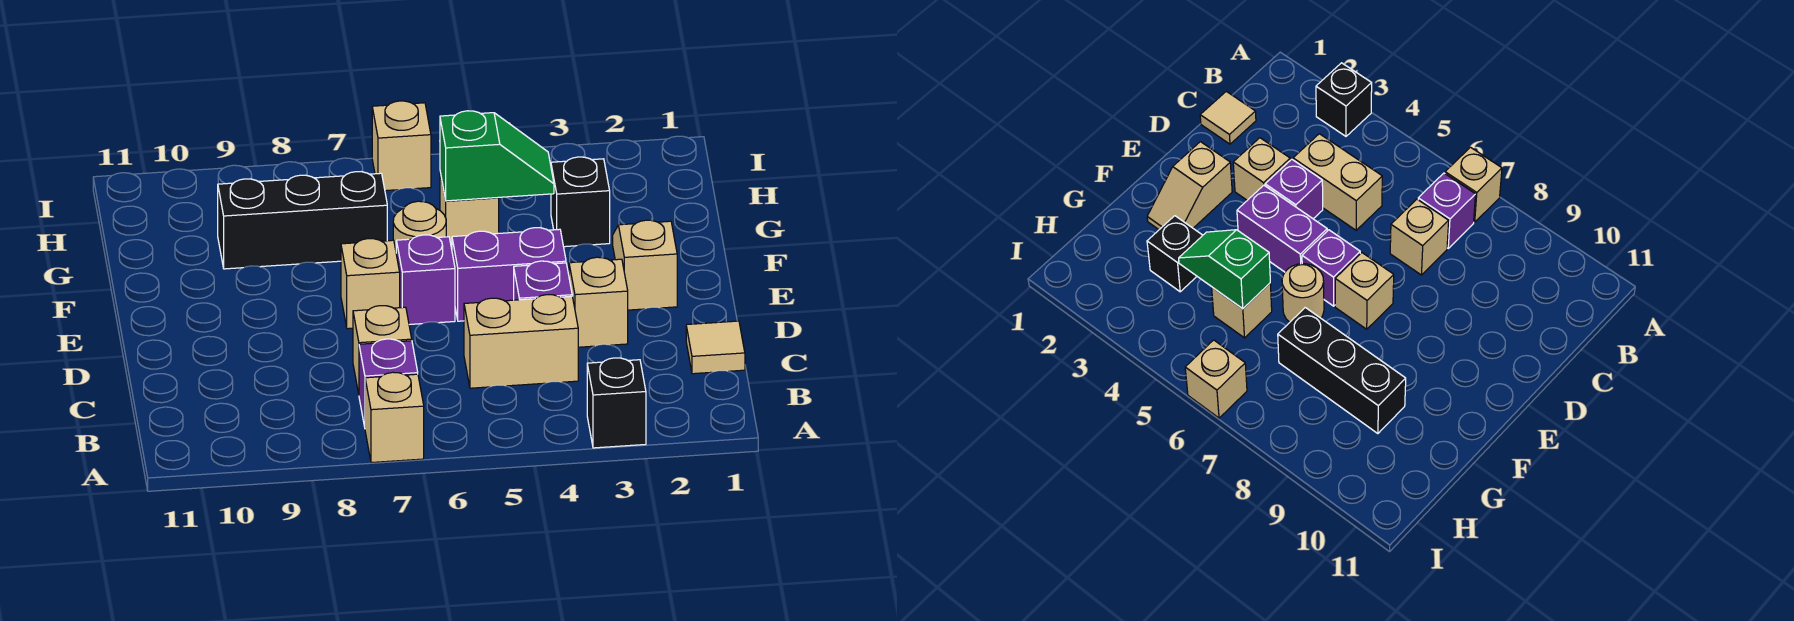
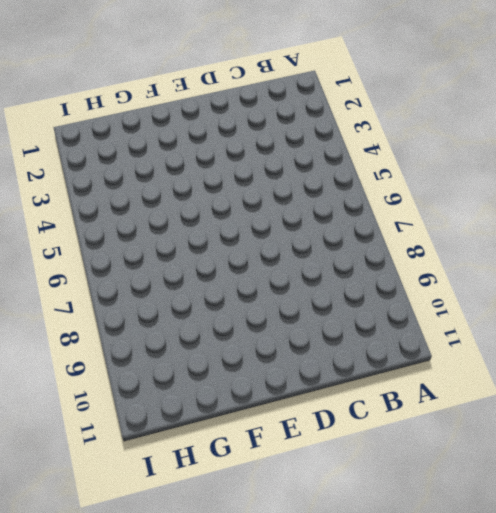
none -> black brick A3 level 1
none -> tan brick A7 level 1
none -> purple brick B7 level 1

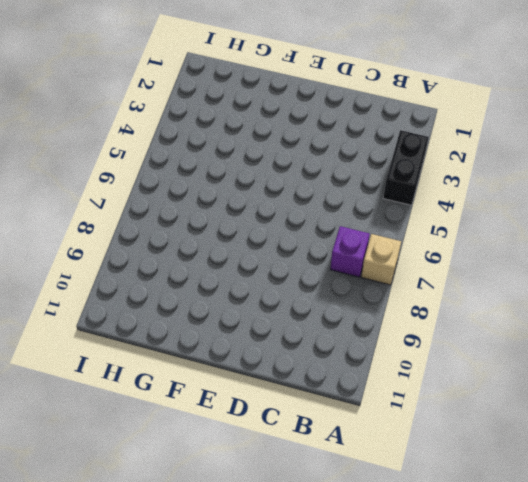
black brick A3:A4 level 1 -> black brick A3 level 1
none -> tan tile C1 level 1
none -> tan brick C4:C5 level 1
none -> tan brick C7 level 1

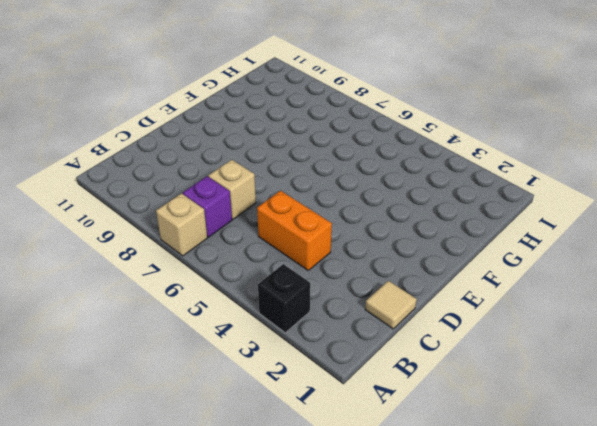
orange brick C4:C5 level 1 -> tan brick C4:C5 level 1
none -> tan brick D3 level 1
none -> purple brick D4 level 1
none -> tan slope E2:F2 level 1 top E

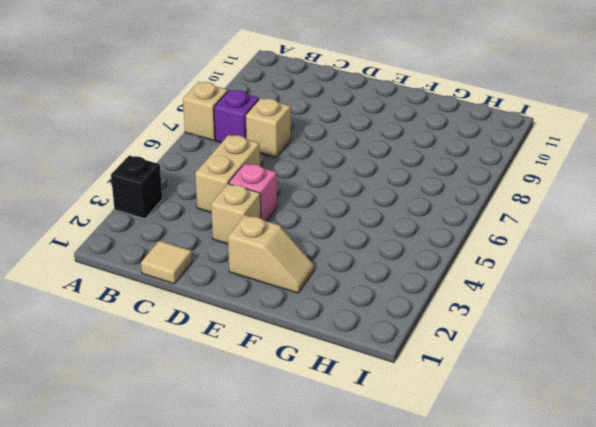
pink brick D4 level 1 -> purple brick D4 level 1
none -> purple brick E4:E5 level 1
none -> purple brick E6 level 1
none -> tan brick E7 level 1

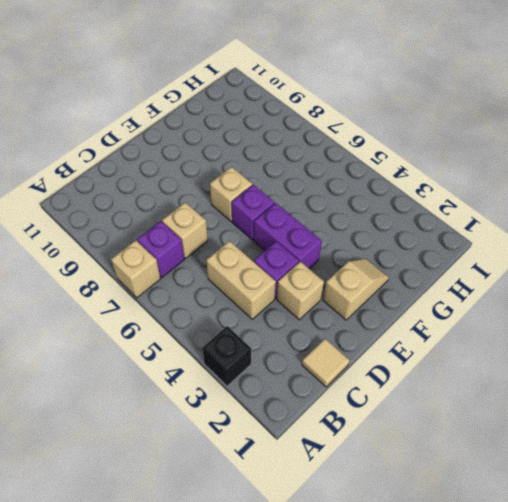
none -> tan round brick F6 level 1
none -> black brick G3 level 1
none -> tan brick G5 level 1

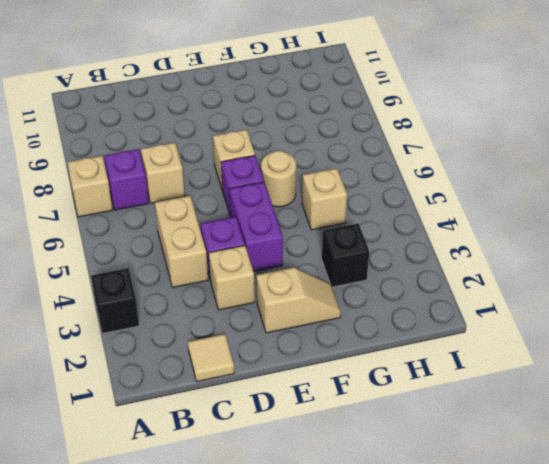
none -> black brick G7:G9 level 1
none -> tan brick I6 level 1
none -> green slope G4:G5 level 2 top 5

